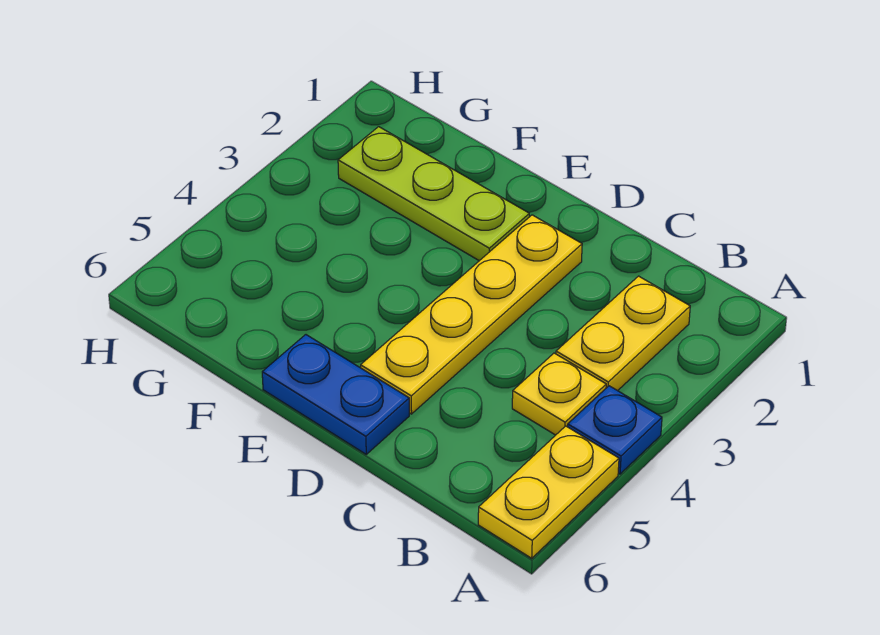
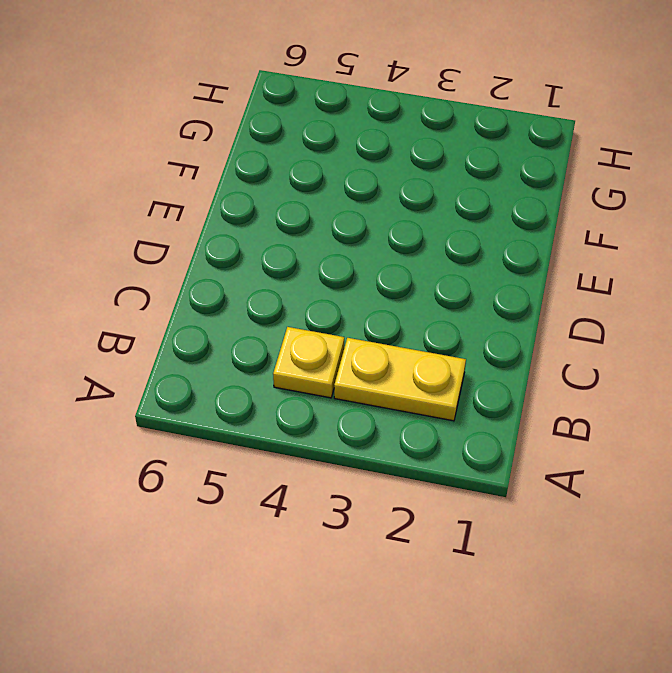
none -> blue plate A4 level 1
none -> yellow plate A5:A6 level 1

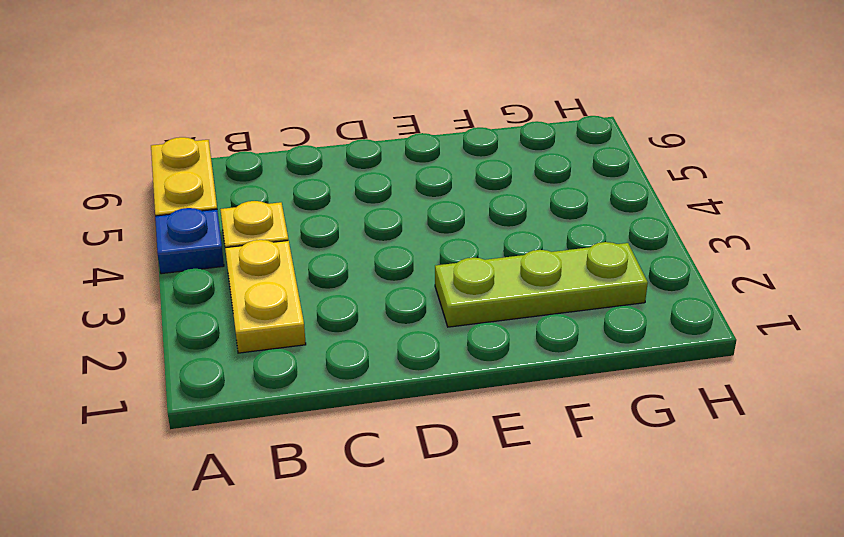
none -> yellow plate D2:D5 level 1
none -> blue plate D6:E6 level 1

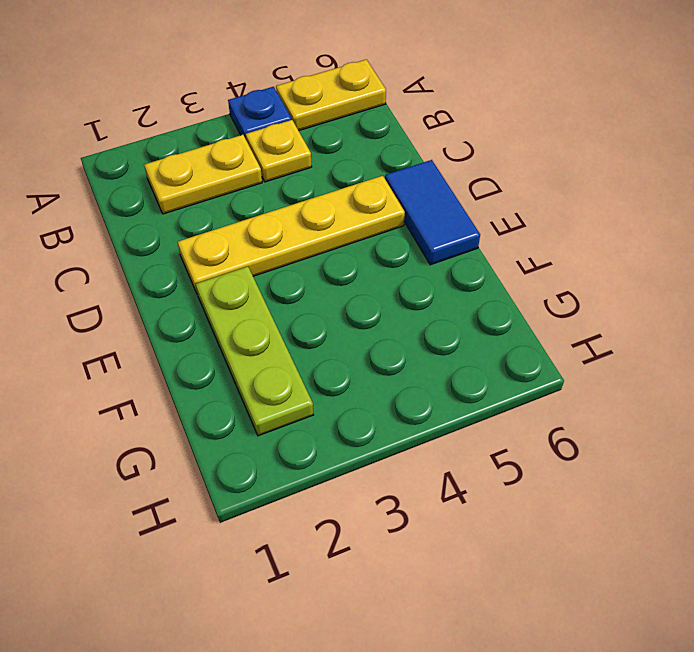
blue tile D6:E6 level 1 -> blue plate D6:E6 level 1

